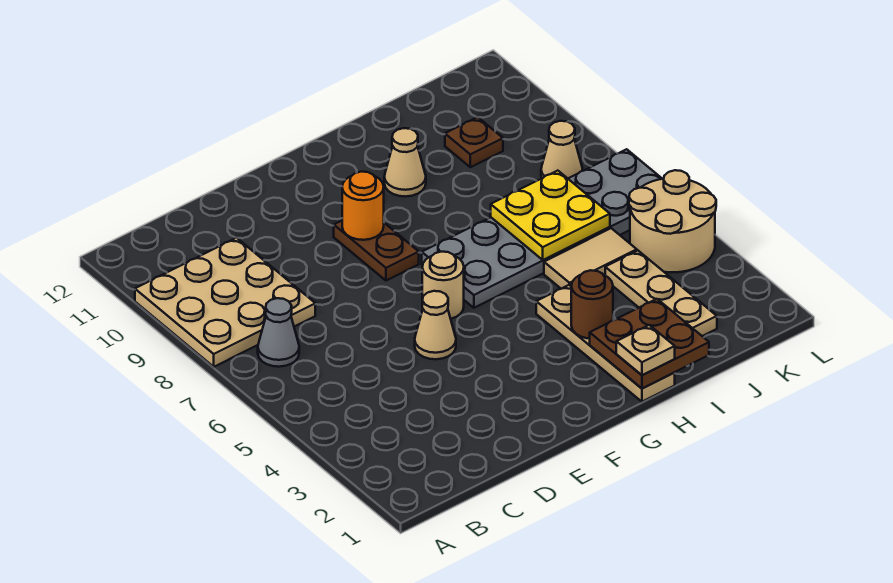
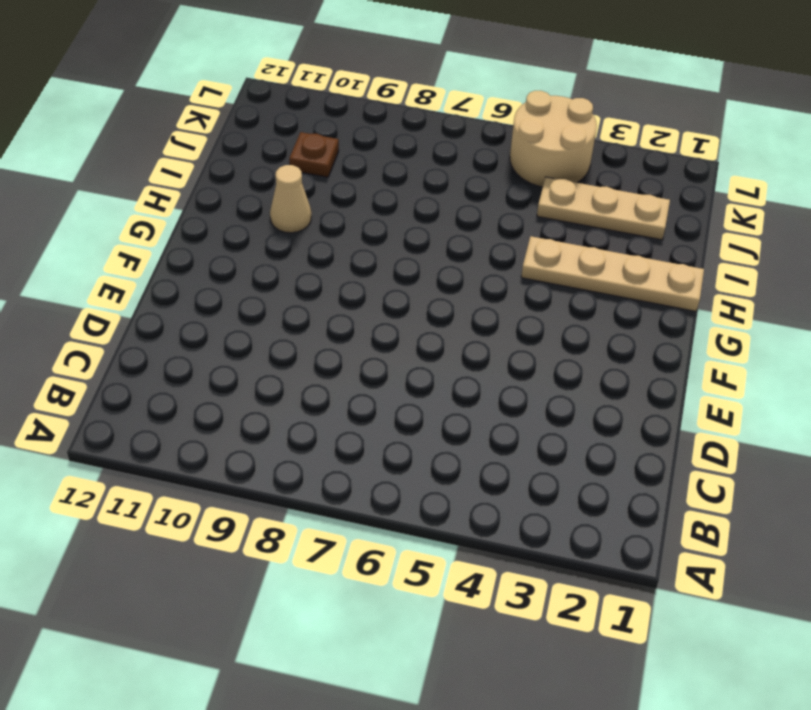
none -> tan plate A8:C10 level 1
none -> grey cone B7 level 1
none -> tan cone E5 level 1

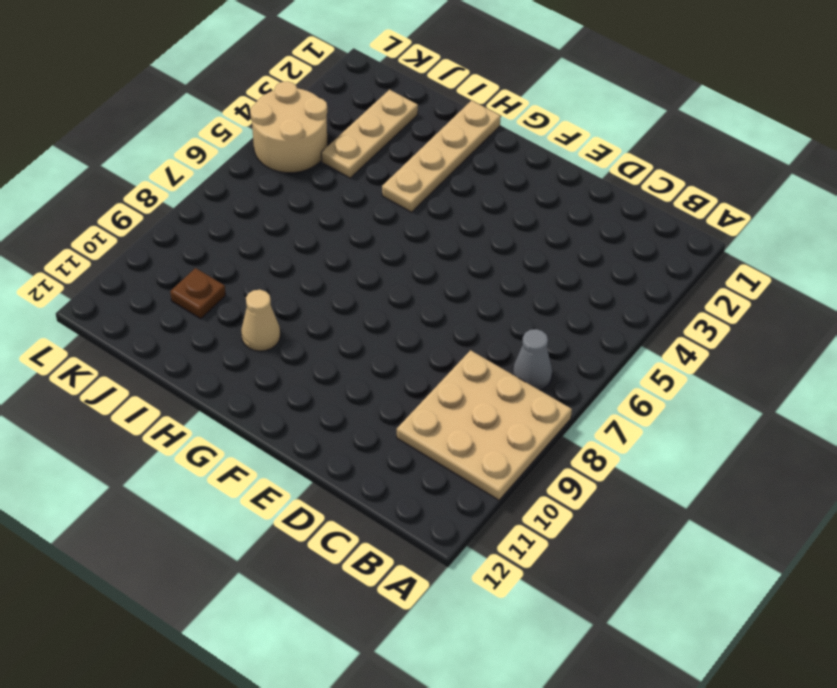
none -> tan cone E5 level 1
none -> tan round brick F6 level 1
none -> brown plate F8:F9 level 1

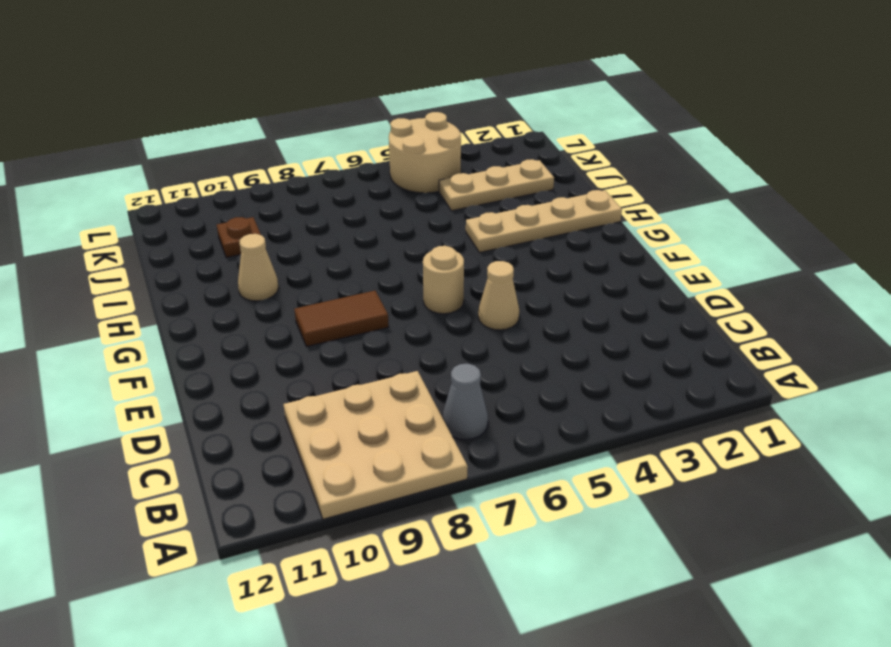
brown tile F8:F9 level 1 -> brown plate F8:F9 level 1
none -> grey plate G6:L7 level 1
none -> tan tile I5:J5 level 1
none -> tan cone K8 level 1

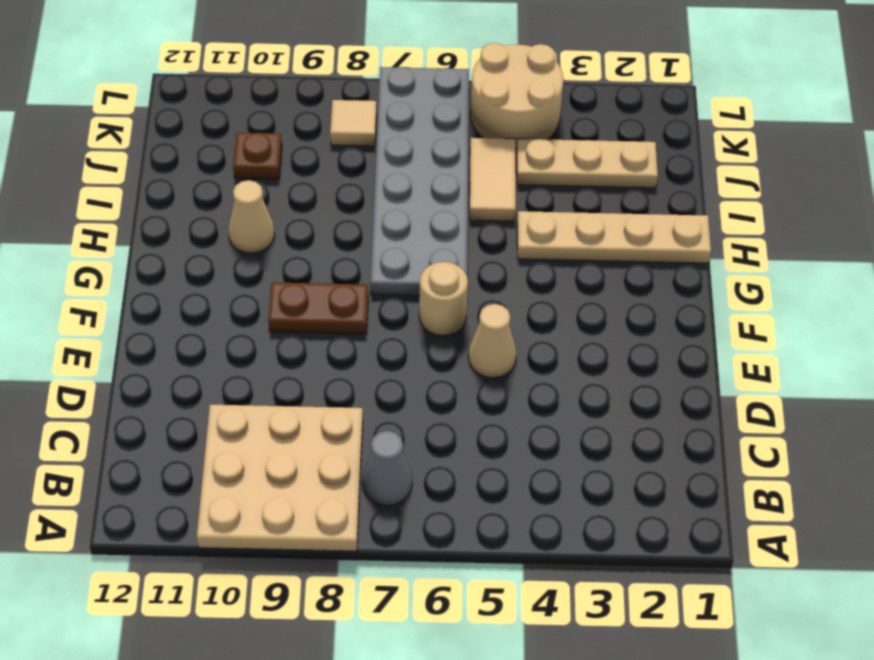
tan tile K8 level 1 -> tan cone K8 level 1
none -> orange round brick F9 level 2
none -> brown plate H1:I2 level 2
none -> brown round brick H3 level 2

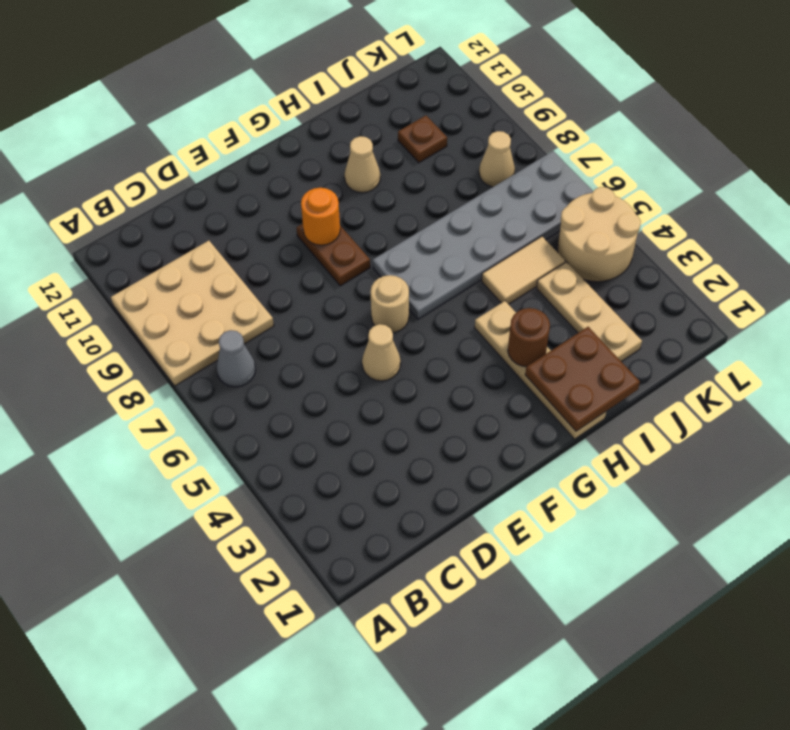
none -> yellow plate I6:J7 level 2
none -> tan plate H1 level 3

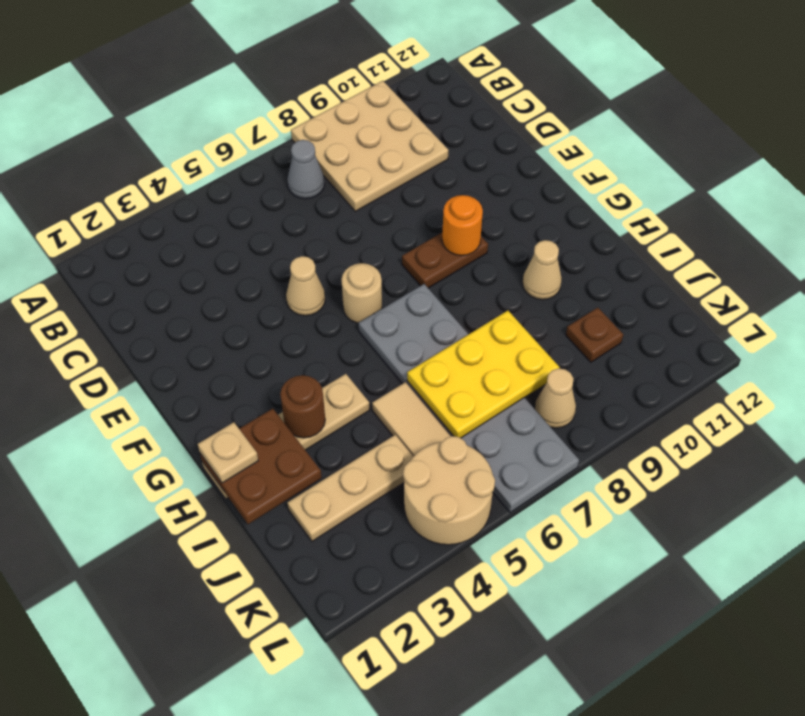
yellow plate I6:J8 level 2 -> yellow plate I6:J7 level 2

